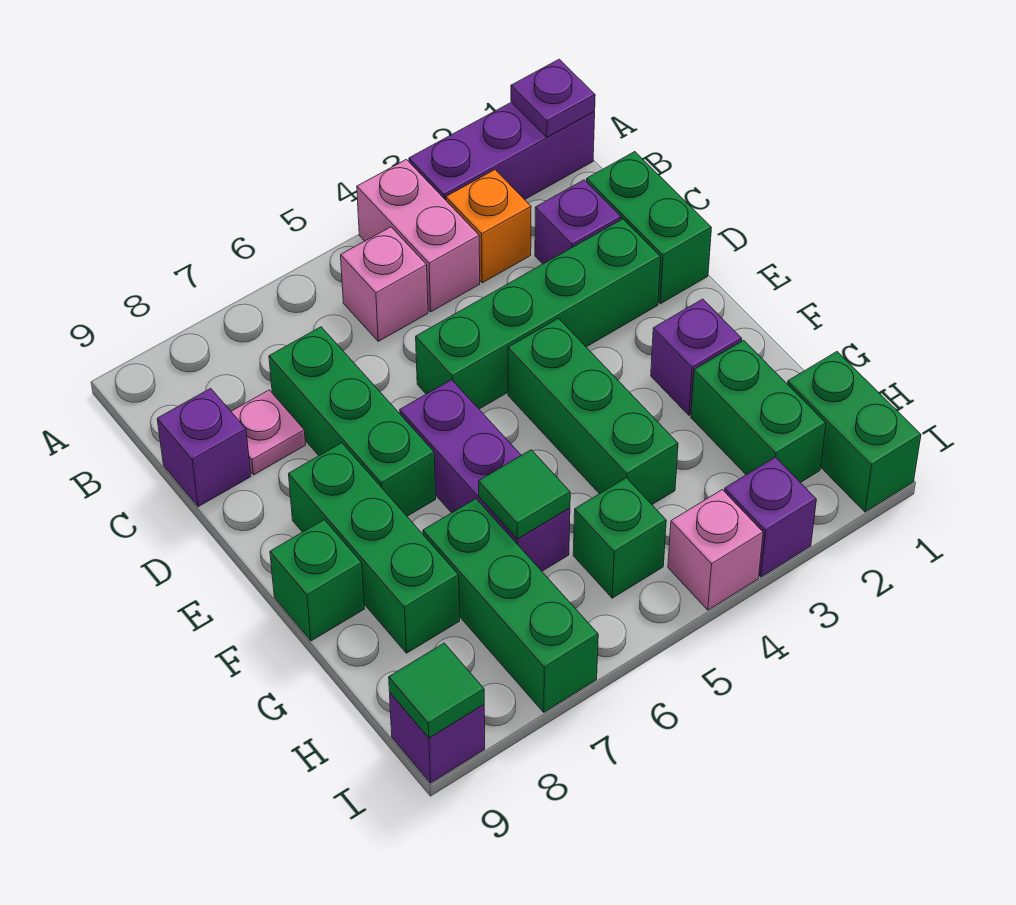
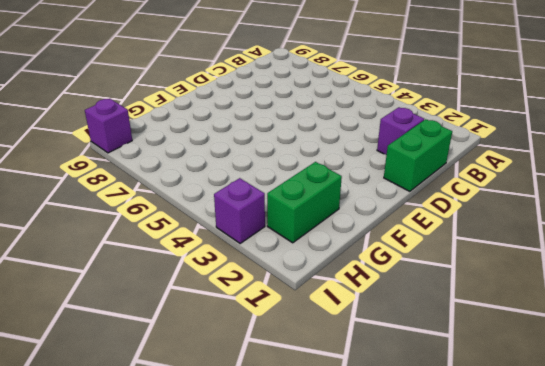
none -> purple brick A1:A3 level 1
none -> pink brick A4:B4 level 1
none -> orange brick B3 level 1

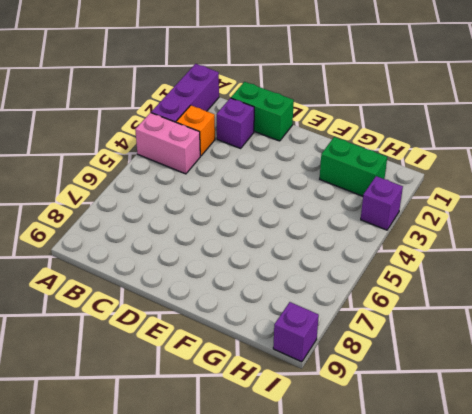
none -> pink brick B5 level 1
none -> green brick C7:E7 level 1
none -> pink plate C8 level 1

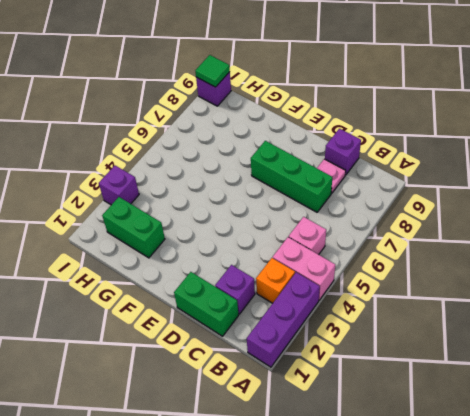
none -> green brick D2:D5 level 1
none -> green brick E4:G4 level 1
none -> purple brick E6:G6 level 1

